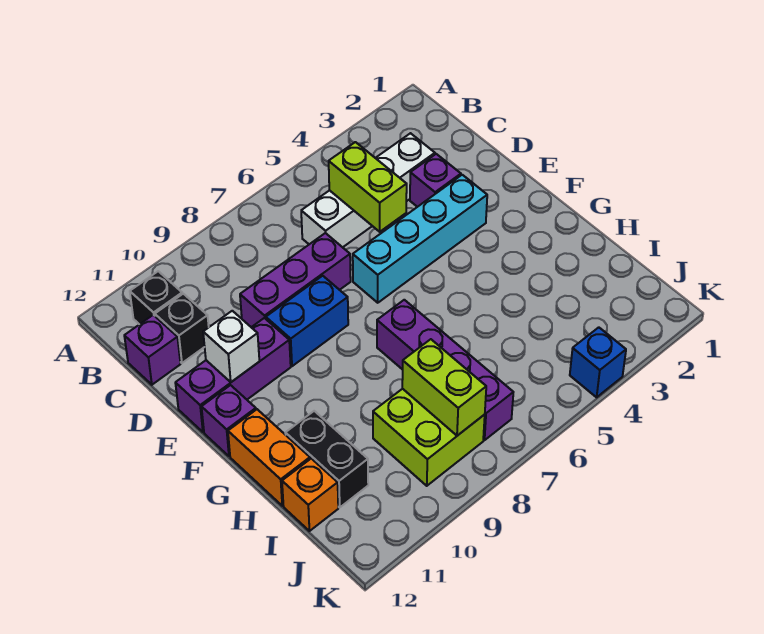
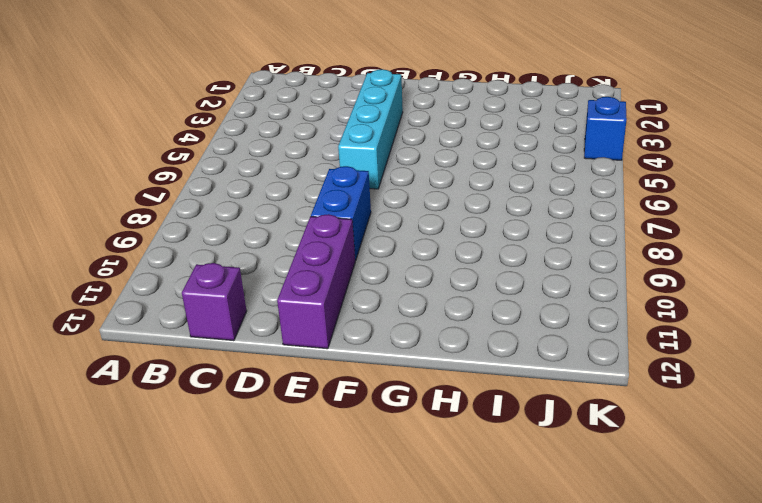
none -> black brick B11 level 1
none -> white brick C3:C6 level 1
none -> black brick C11 level 1

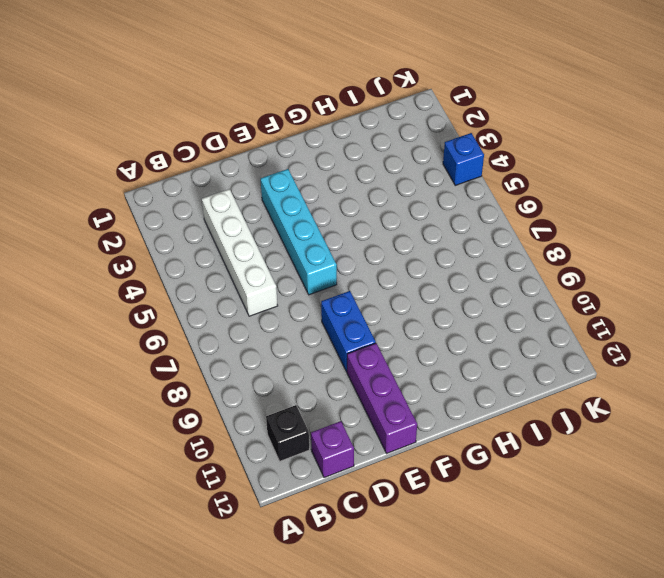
none -> black brick C11 level 1
none -> purple brick D3 level 1
none -> purple brick D7:D9 level 1

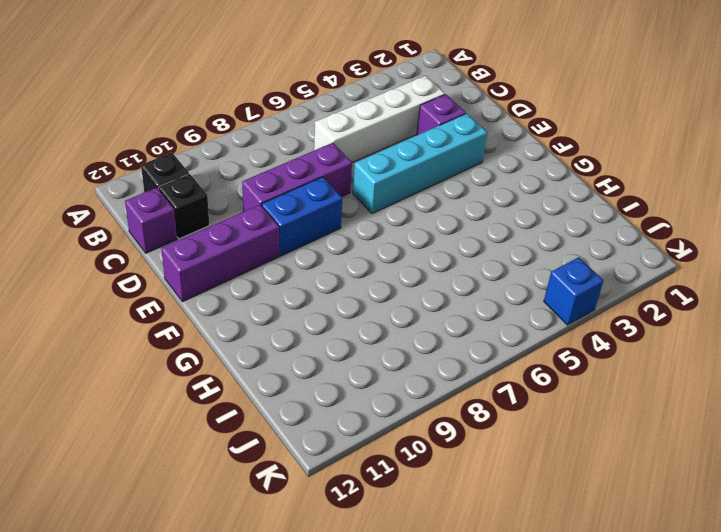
none -> purple brick F12 level 1
none -> purple brick G7:J7 level 1
none -> orange brick G12:H12 level 1

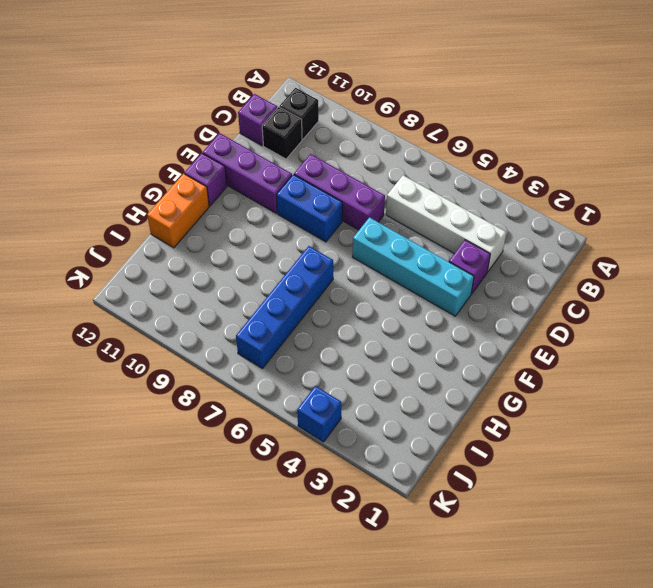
blue brick G7:J7 level 1 -> purple brick G7:J7 level 1
none -> black brick H11:I11 level 1
none -> lime brick I8:J9 level 1
none -> orange brick I12 level 1

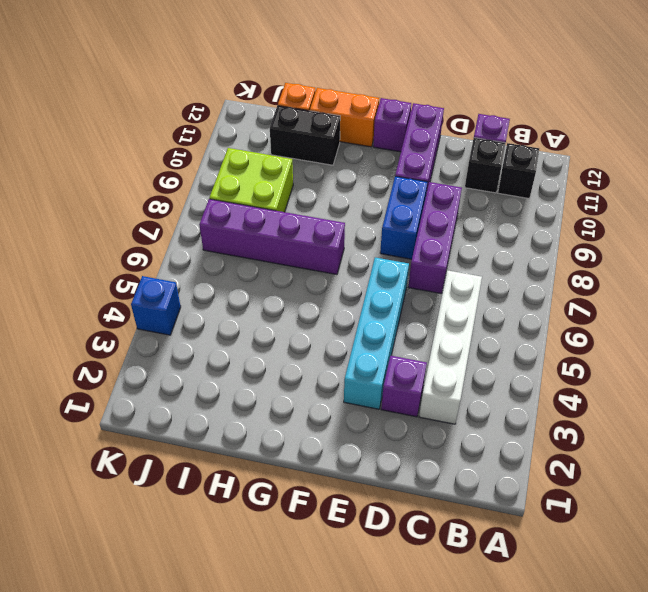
none -> lime brick C5:D5 level 2
none -> white brick E11 level 2
none -> lime brick I8:J8 level 2

